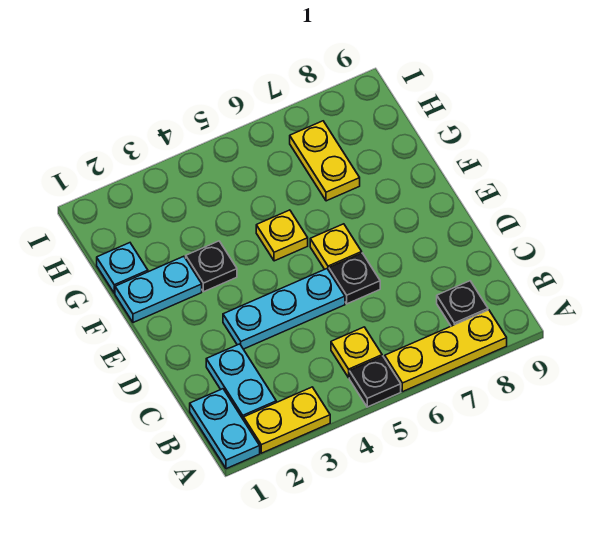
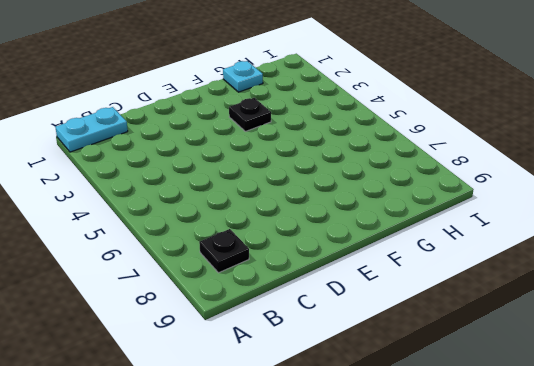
none -> yellow plate A2:A3 level 1
none -> black plate A5 level 1
none -> yellow plate A6:A8 level 1

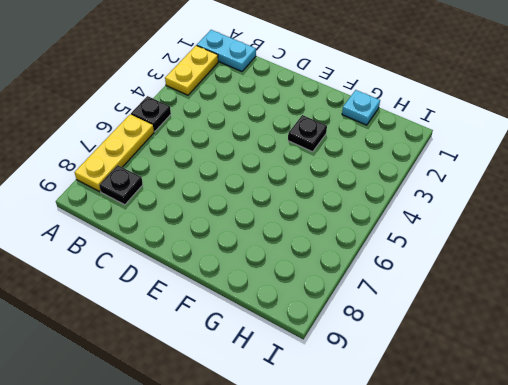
none -> cyan plate B2:C2 level 1
none -> yellow plate B5 level 1
none -> cyan plate D3:D5 level 1

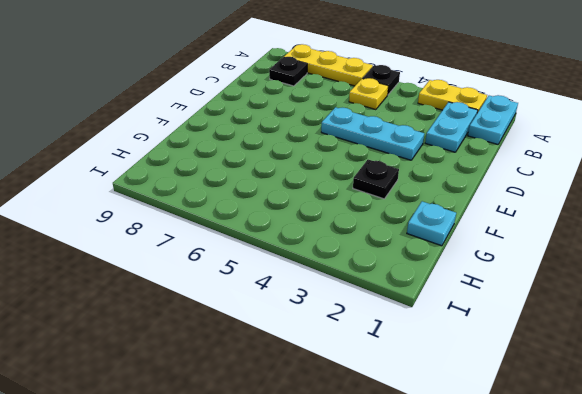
none -> black plate D6 level 1
none -> yellow plate E6 level 1
none -> cyan plate F1:F2 level 1

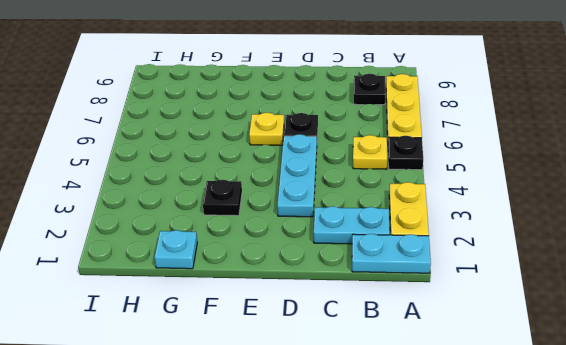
none -> cyan plate F1:F2 level 1
none -> yellow plate F5 level 1
none -> yellow plate G7:H7 level 1

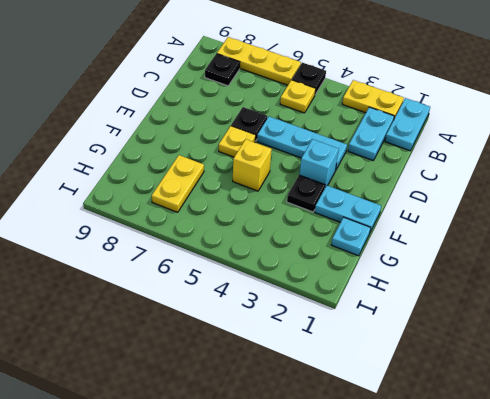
cyan brick E3 level 1 -> none
yellow brick F5 level 1 -> yellow plate F5 level 1

